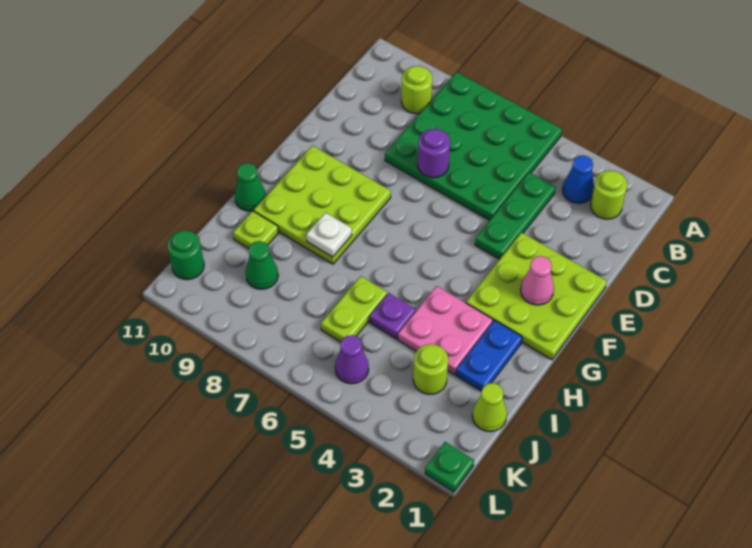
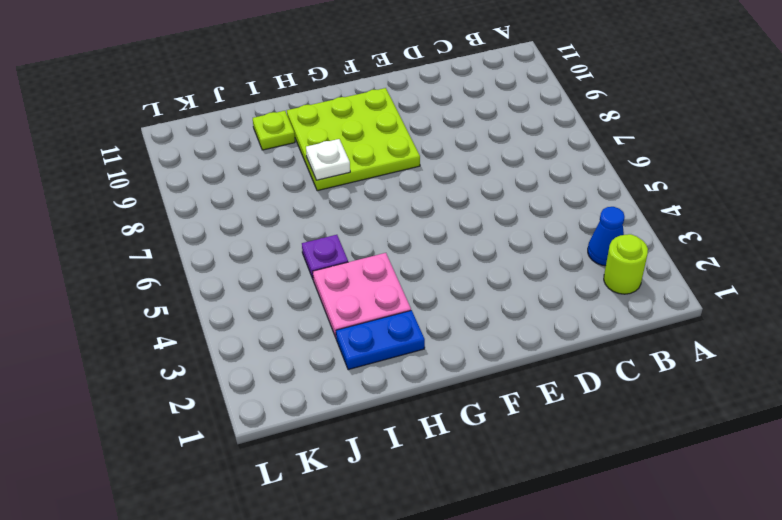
none -> green plate A5:D8 level 1
none -> lime round brick B9 level 1
none -> green plate C4:E4 level 1

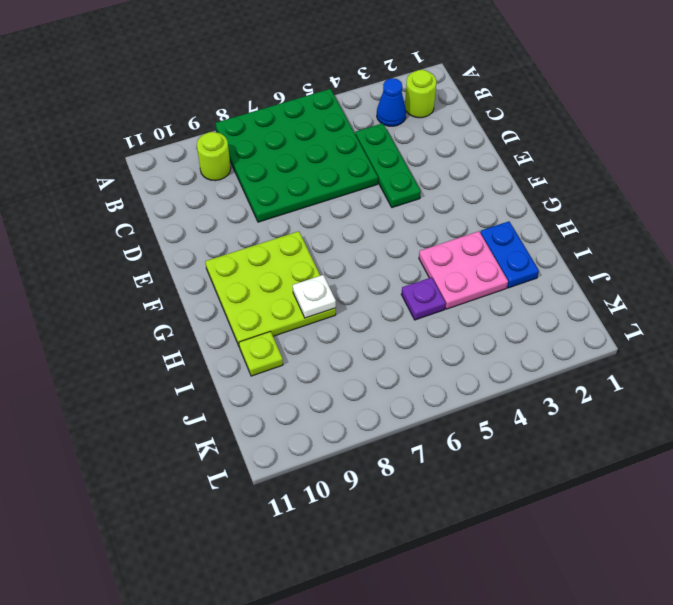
none -> lime plate E1:G3 level 1
none -> green cone H11 level 1
none -> lime plate I6:J6 level 1

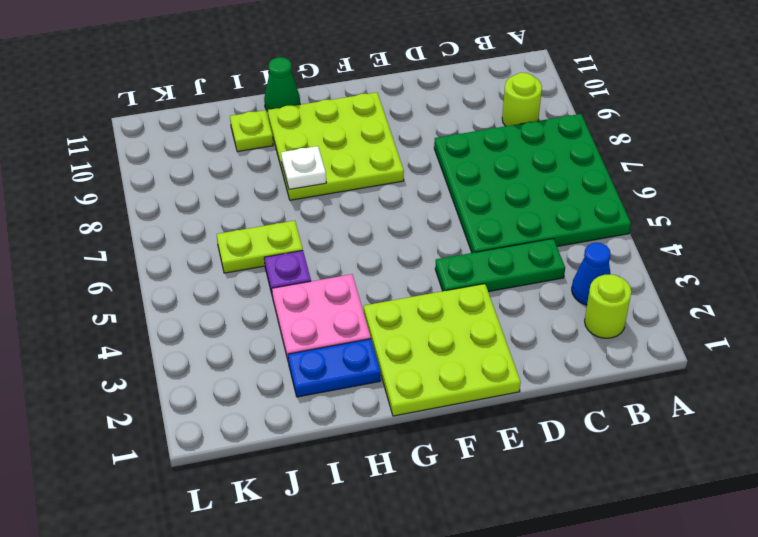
none -> lime cone J1 level 1
none -> lime round brick J3 level 1
none -> green cone J9 level 1

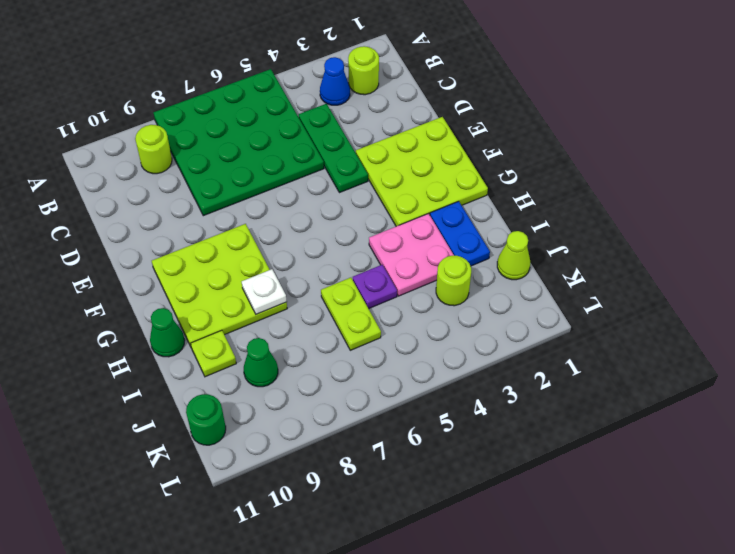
none -> purple cone K5 level 1
none -> green plate L1 level 1
none -> purple round brick D7 level 2

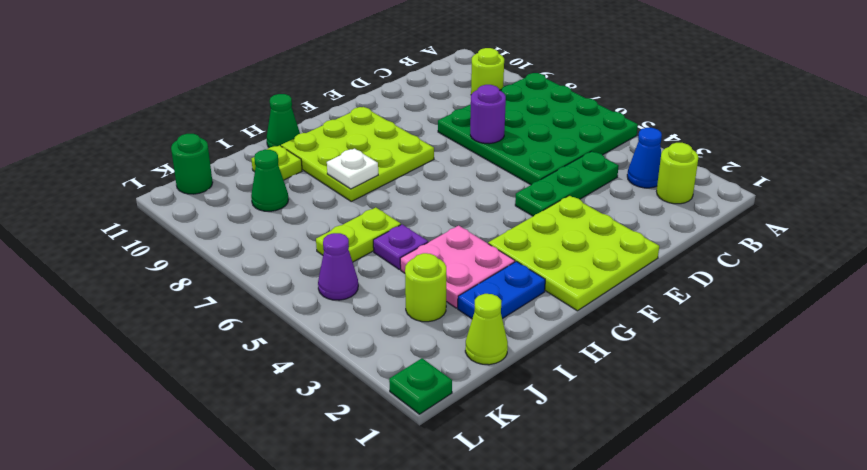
none -> pink cone F2 level 2

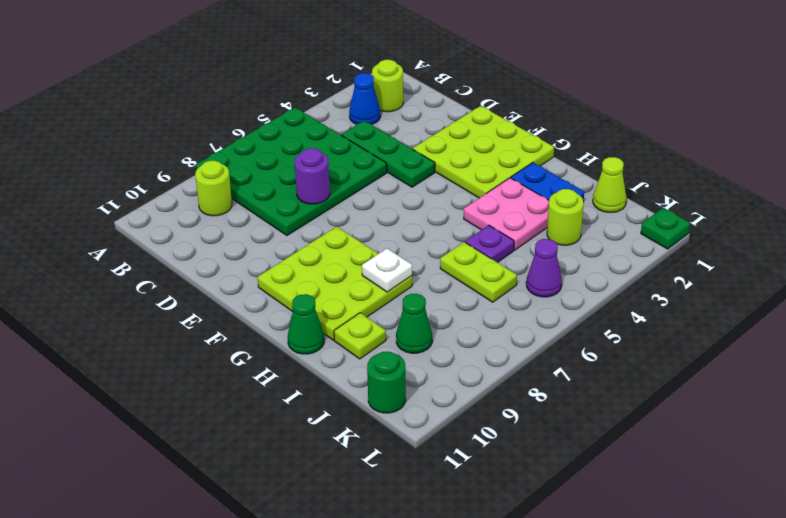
none -> pink cone F2 level 2

